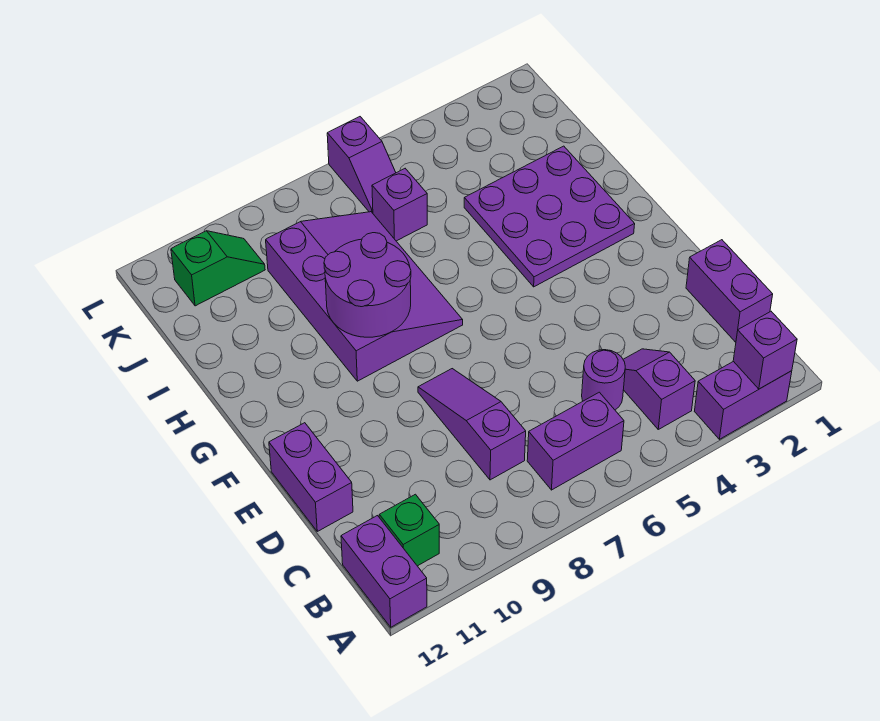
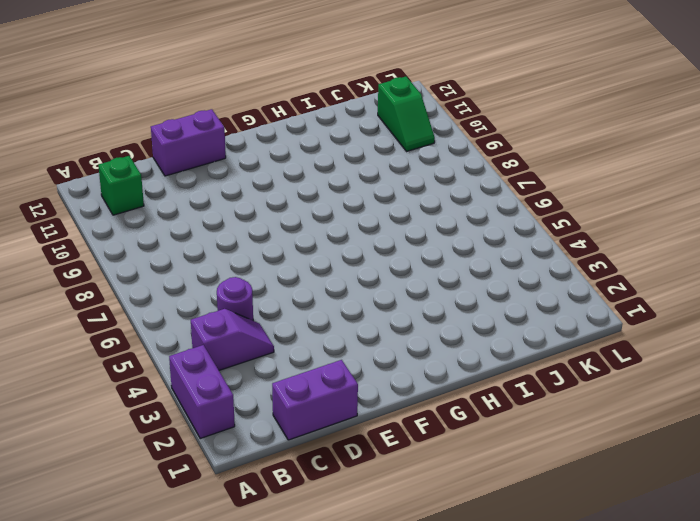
none -> purple brick A12:B12 level 1
none -> purple brick B6:B7 level 1
none -> purple slope C8:E8 level 1 top C

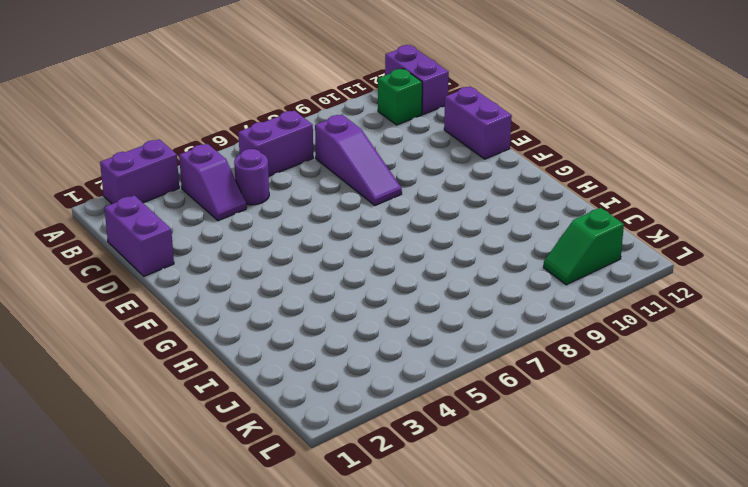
none -> purple plate G2:I4 level 1
none -> purple slope G7:J9 level 1 top 9
none -> purple brick J6 level 1

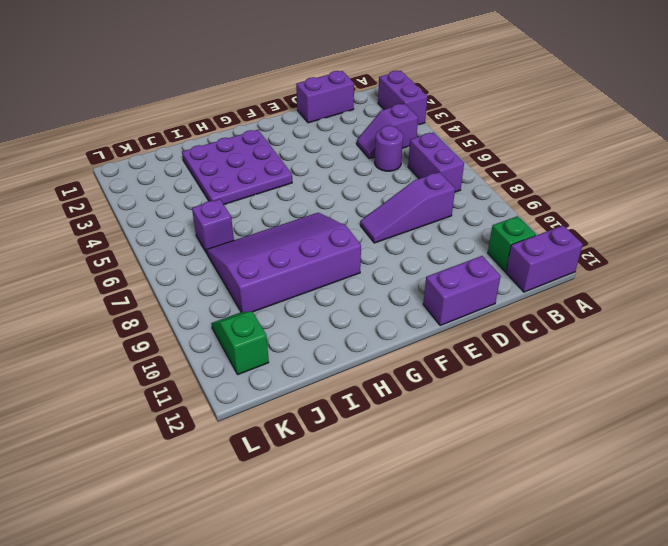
none -> purple slope K6:L6 level 1 top L
none -> purple brick A2 level 2
none -> purple round brick G8:H9 level 2

